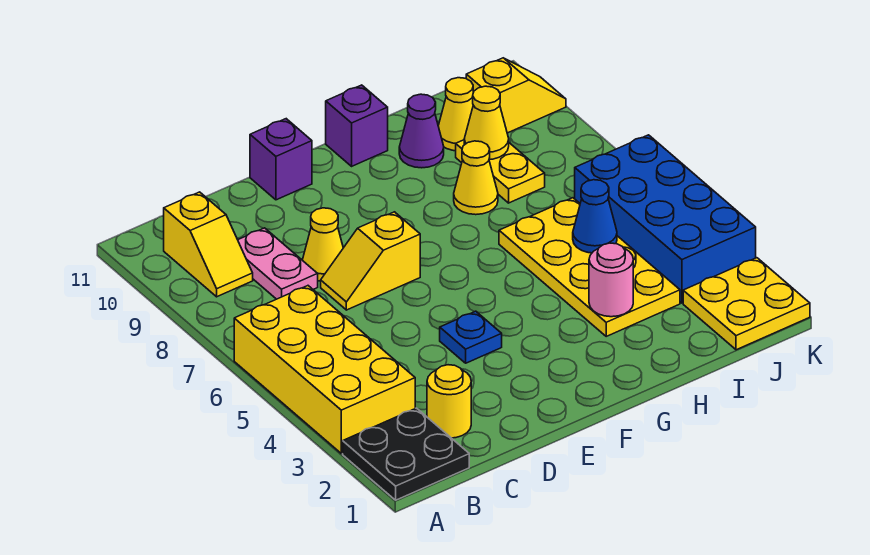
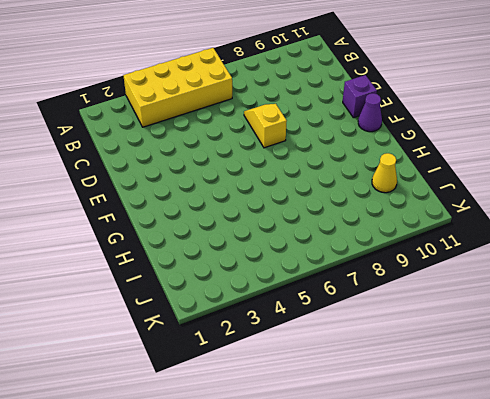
purple cone F11 level 1 -> purple cone H10 level 1
none -> black plate A1:B2 level 1
none -> yellow slope B9:B10 level 1 top 10
none -> yellow round brick C2 level 1

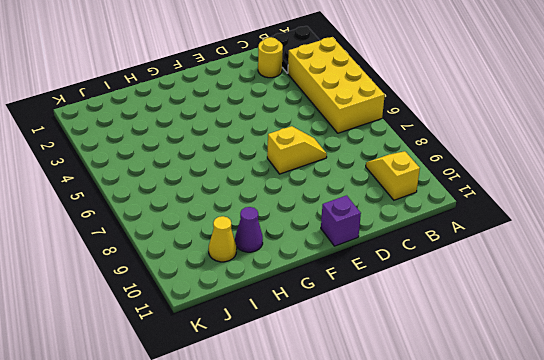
none -> pink plate C8:C9 level 1
none -> yellow cone D8 level 1
none -> blue plate E4 level 1

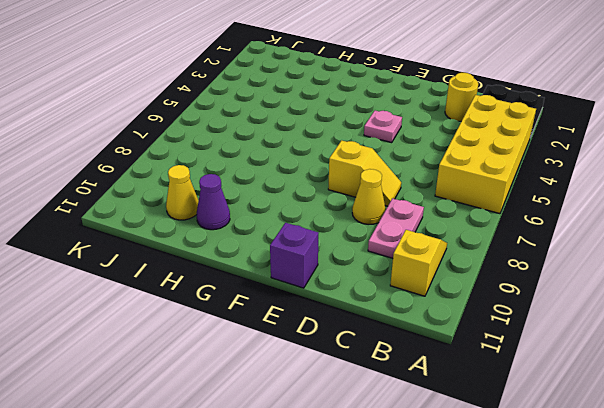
pink plate E4 level 1 -> blue plate E4 level 1
none -> purple brick G11 level 1
none -> yellow plate H3:I6 level 1
none -> yellow cone H8 level 1

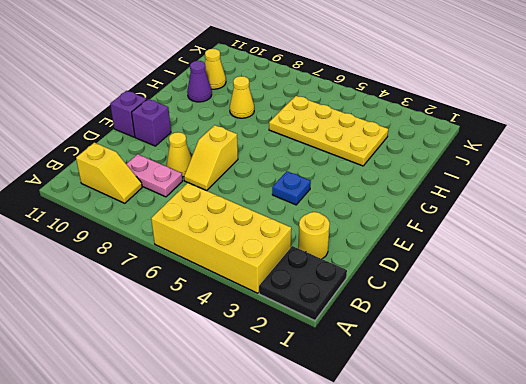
purple brick E10 level 1 -> purple brick G11 level 1
none -> yellow plate I8:I9 level 1
none -> yellow plate J1:K2 level 1
none -> blue brick J3:K6 level 1

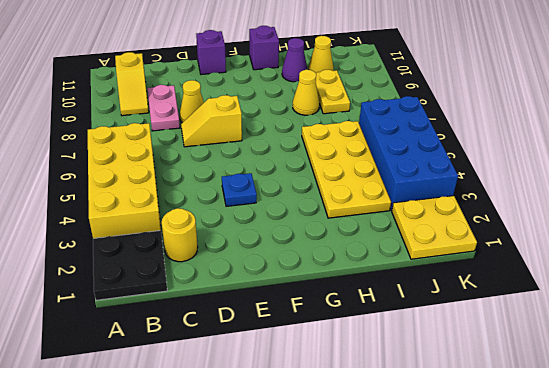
none -> yellow slope J10:K10 level 1 top J
none -> pink round brick H3 level 2
none -> blue cone I5 level 2

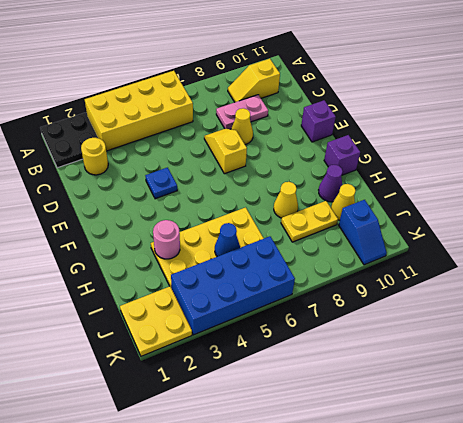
blue slope J10:K10 level 1 top J -> yellow slope J10:K10 level 1 top J
none -> yellow cone I9 level 2

